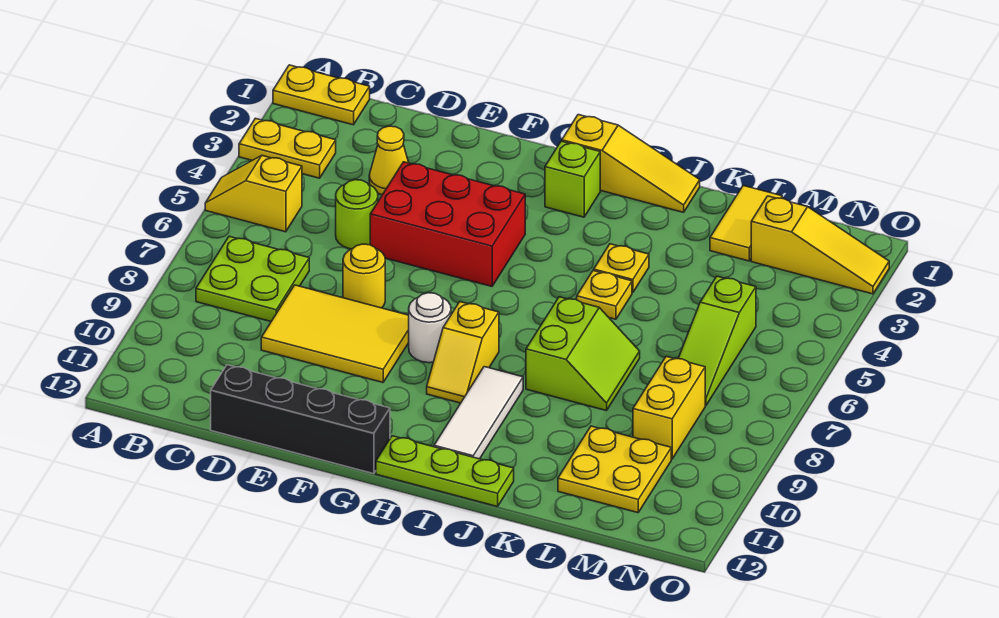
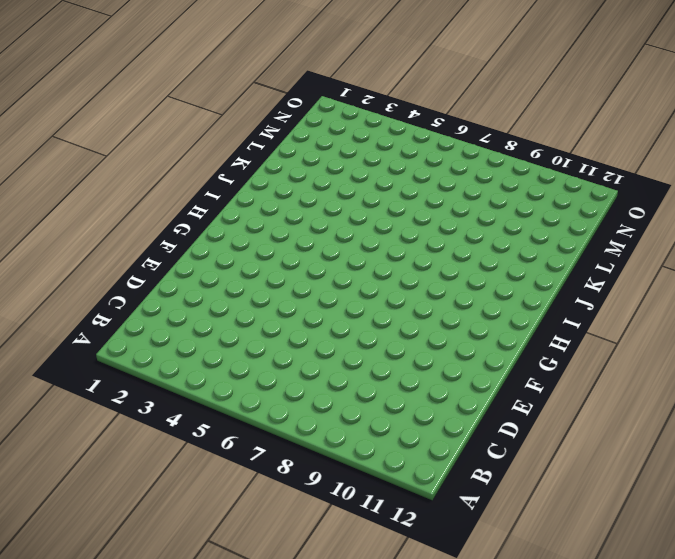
none -> yellow plate A1:B1 level 1
none -> yellow plate A3:B3 level 1
none -> yellow slope A5:B5 level 1 top B

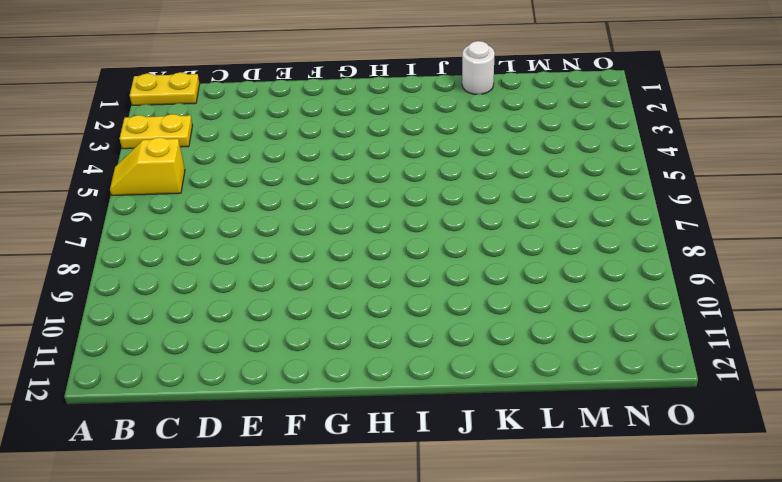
white round brick K1 level 1 -> white round brick G8 level 1
none -> lime plate B7:C8 level 1
none -> yellow cone D3 level 1
none -> lime round brick D5 level 1

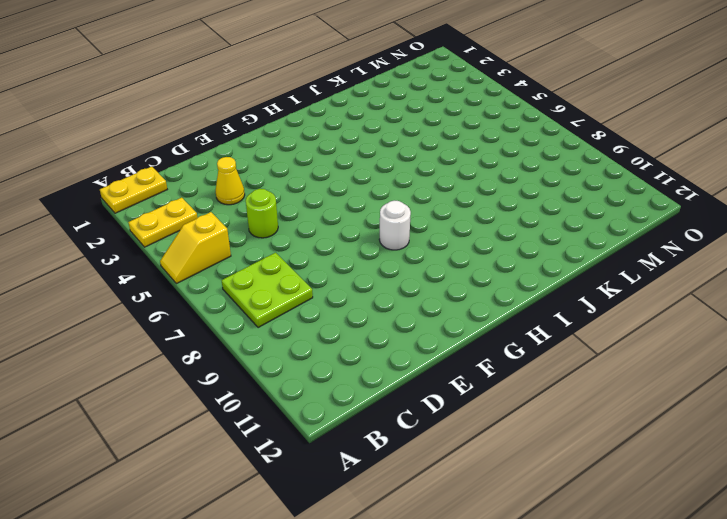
none -> yellow tile D8:F9 level 1
none -> black brick D12:G12 level 1
none -> red brick E4:G5 level 1

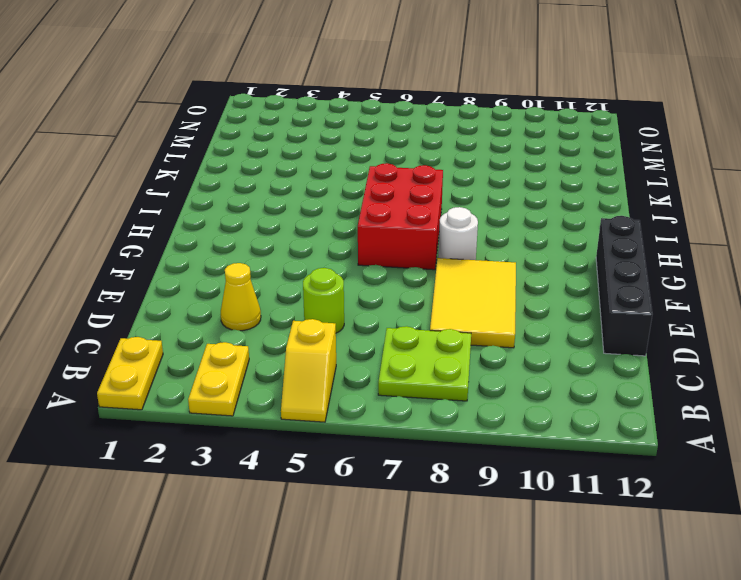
red brick G6:I7 level 1 -> red brick E4:G5 level 1
none -> yellow round brick E7 level 1
none -> yellow slope H1:J1 level 1 top H
none -> lime brick H2 level 1

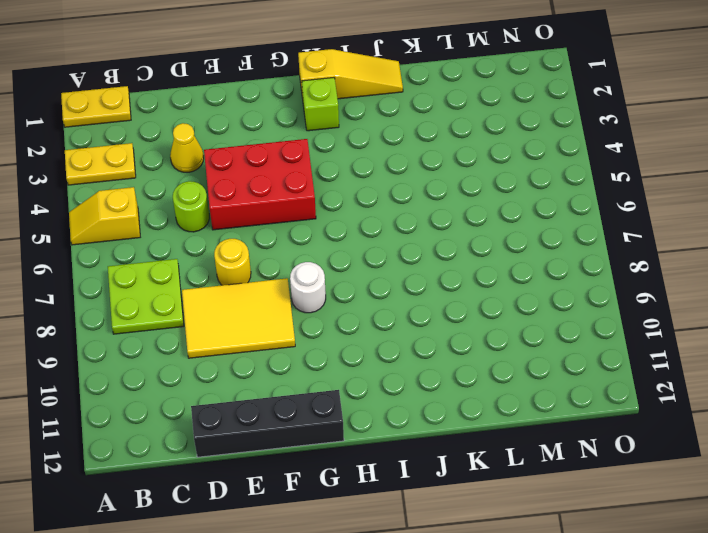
none -> yellow slope H8:H9 level 1 top 8
none -> lime plate H12:J12 level 1
none -> white tile I9:I11 level 1

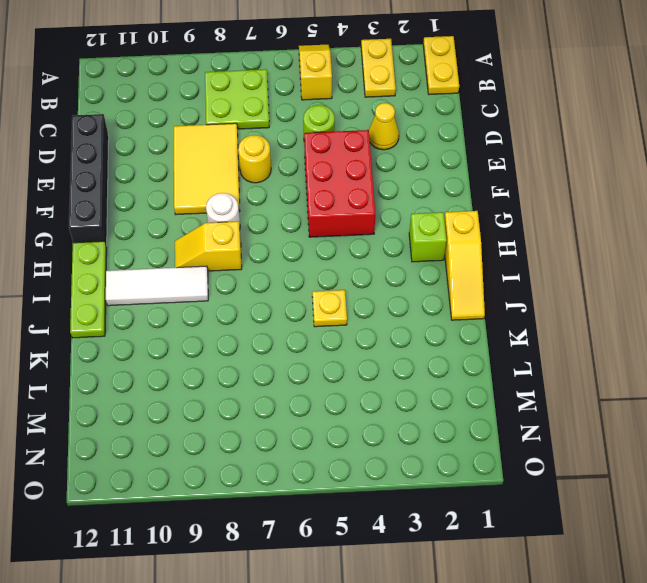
none -> yellow plate J4 level 1
none -> lime slope J7:K8 level 1 top J
none -> yellow tile L1:L2 level 1

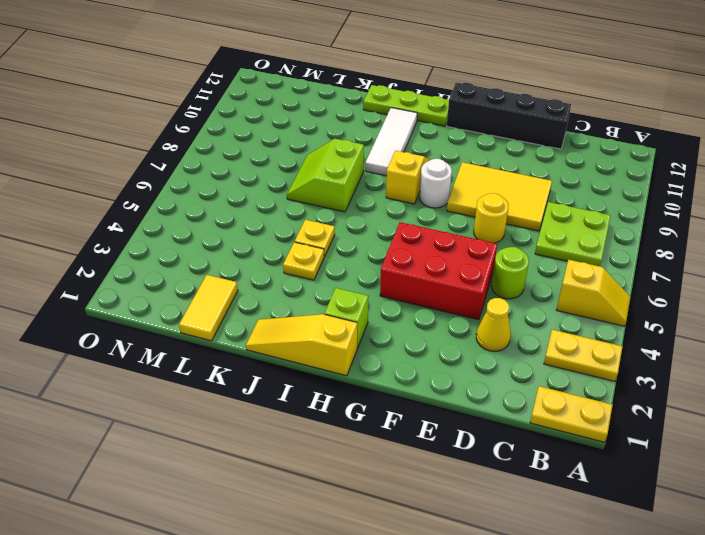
none -> yellow plate L10:M11 level 1
none -> yellow slope M2:O2 level 1 top M
none -> lime slope M5:M7 level 1 top 5

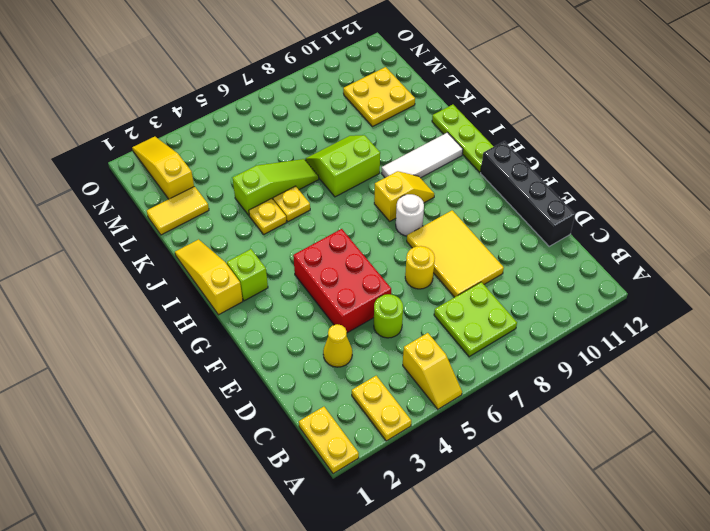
lime slope K4:K6 level 1 top 4 -> lime slope M5:M7 level 1 top 5
none -> yellow brick M8:M9 level 1

